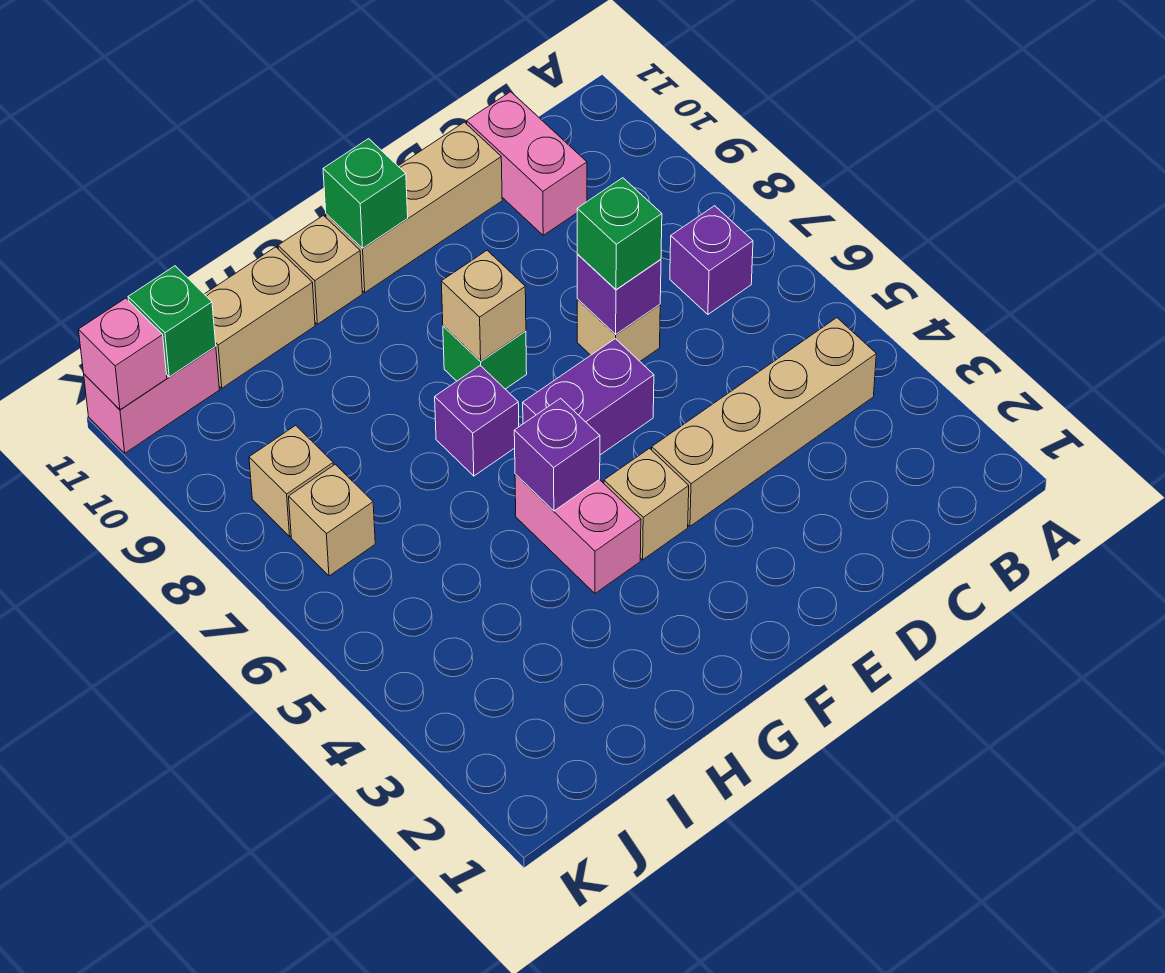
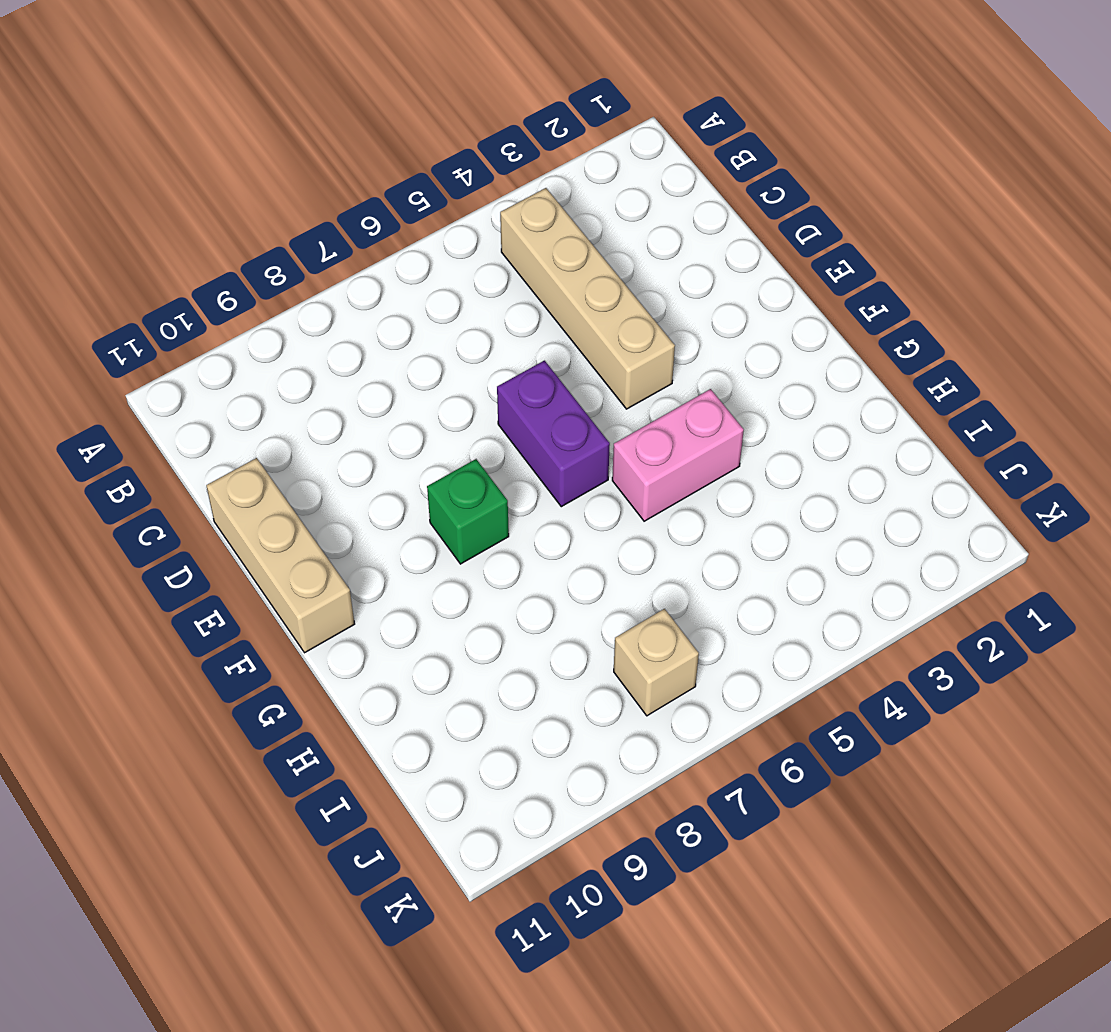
none -> purple brick B7 level 1
none -> pink brick C10:C11 level 1
none -> tan brick D7 level 1

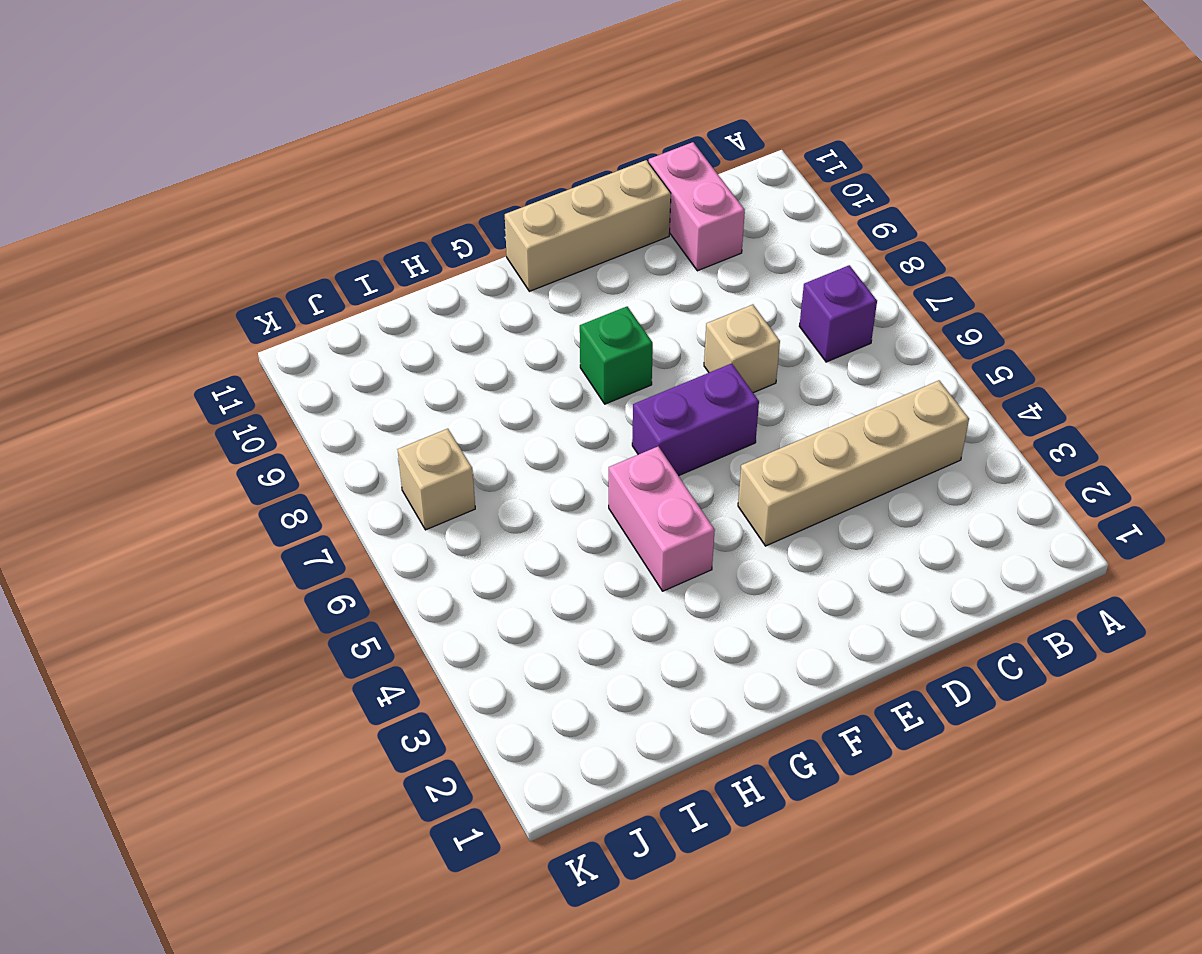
none -> tan brick F4 level 1
none -> purple brick G7 level 1
none -> tan brick G11 level 1

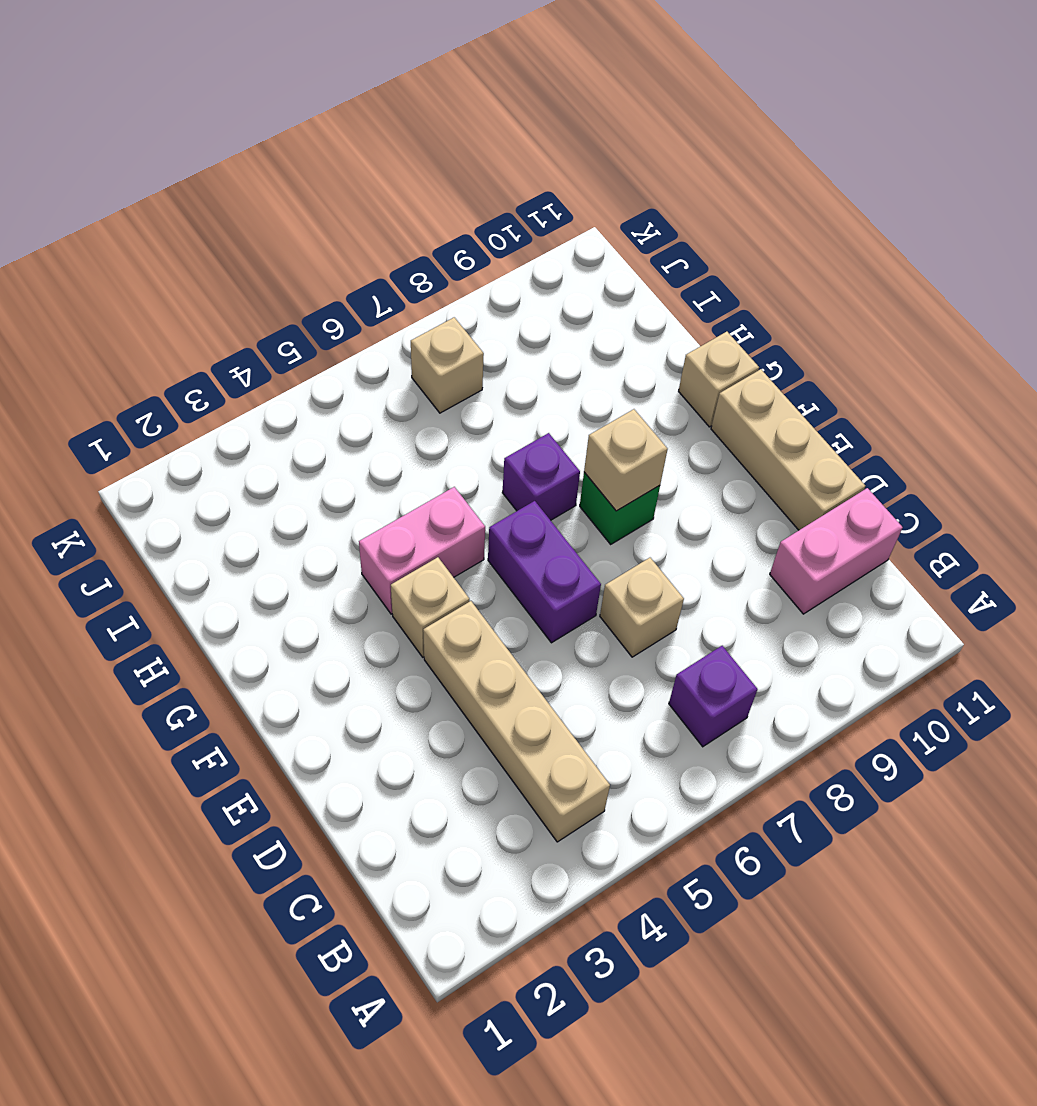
none -> tan brick H11:I11 level 1
none -> tan brick J8 level 1
none -> pink brick J11:K11 level 1

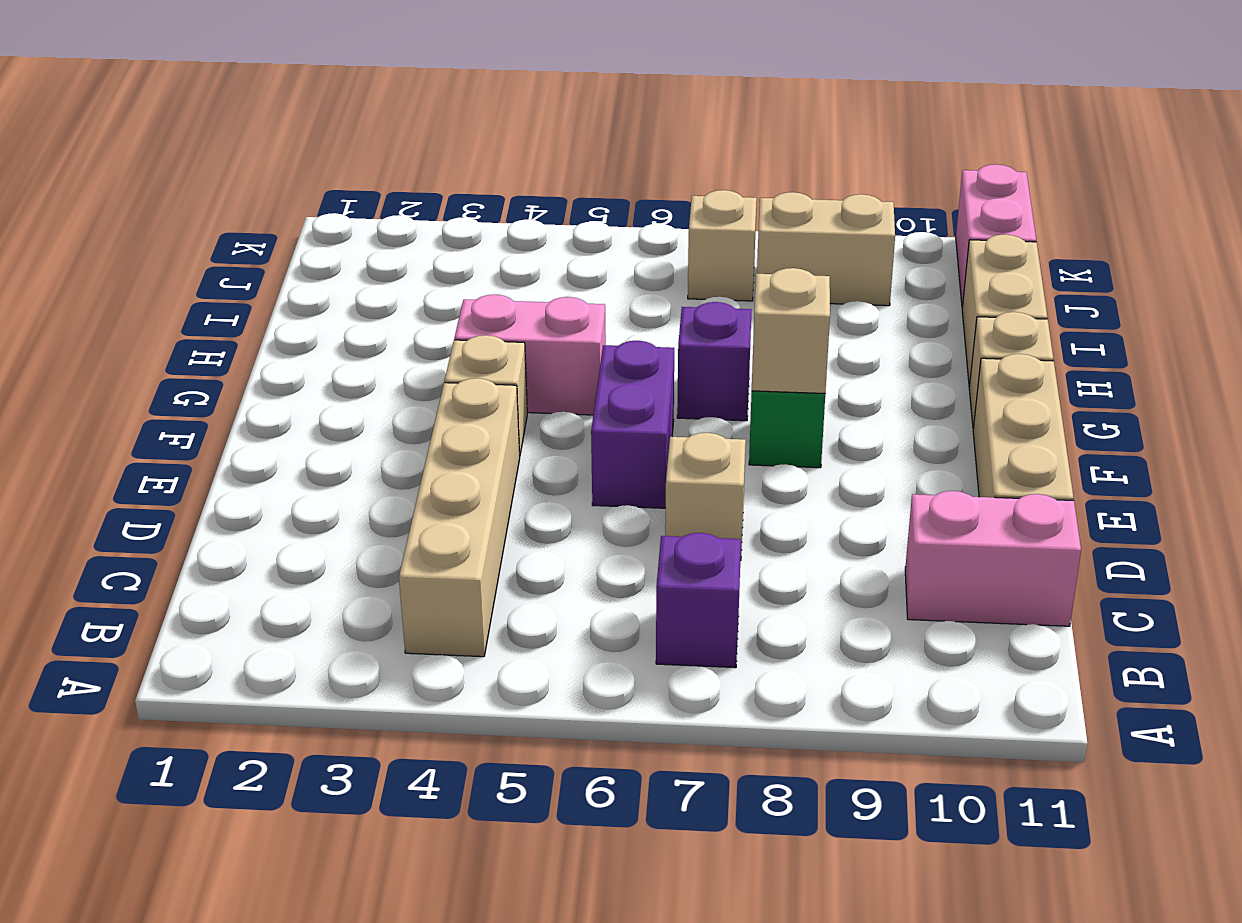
tan brick J8:J9 level 1 -> tan brick J8 level 1
none -> purple brick D7 level 2
none -> green brick F11 level 2
none -> purple brick G5 level 2

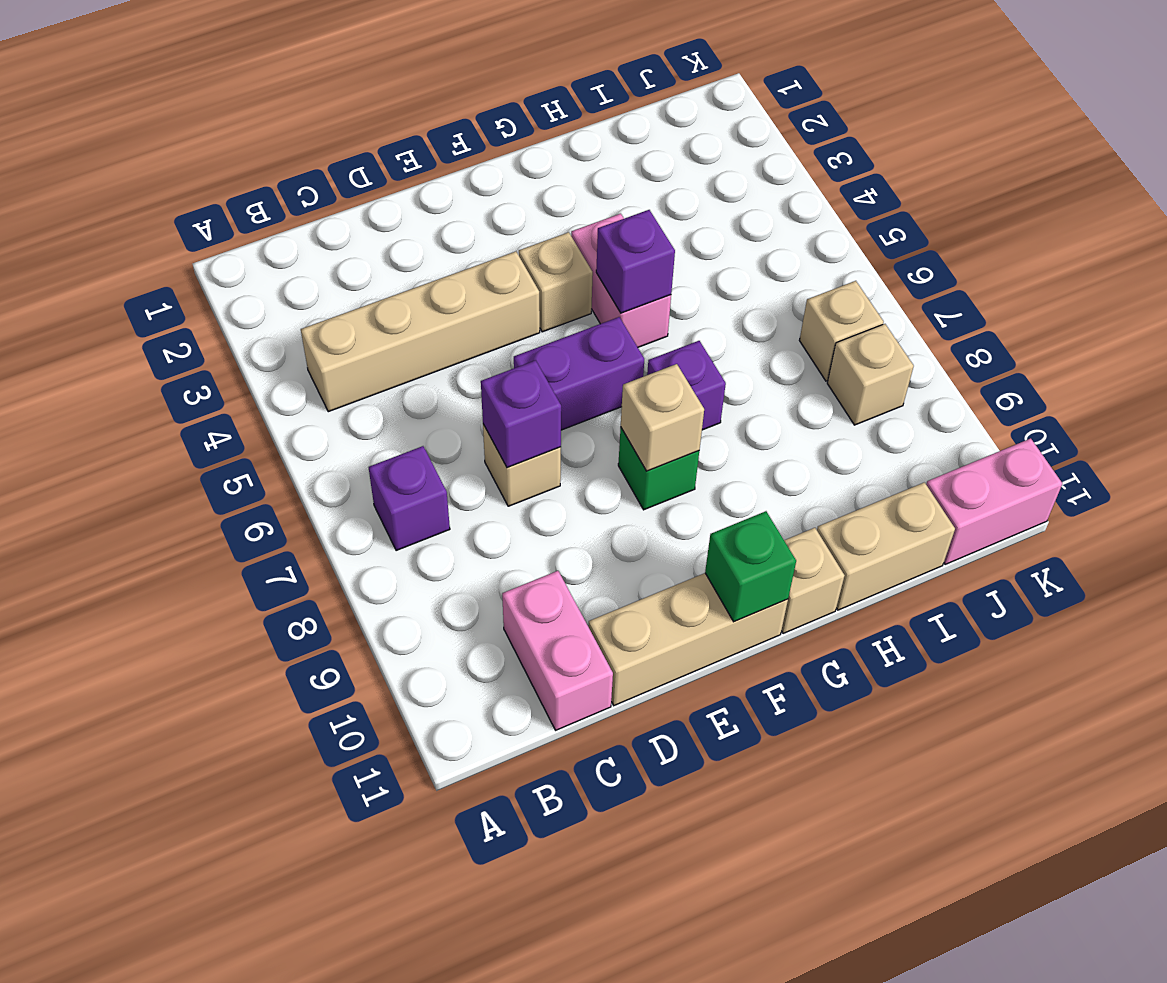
none -> green brick J11 level 2
none -> pink brick K11 level 2
none -> green brick D7 level 3

